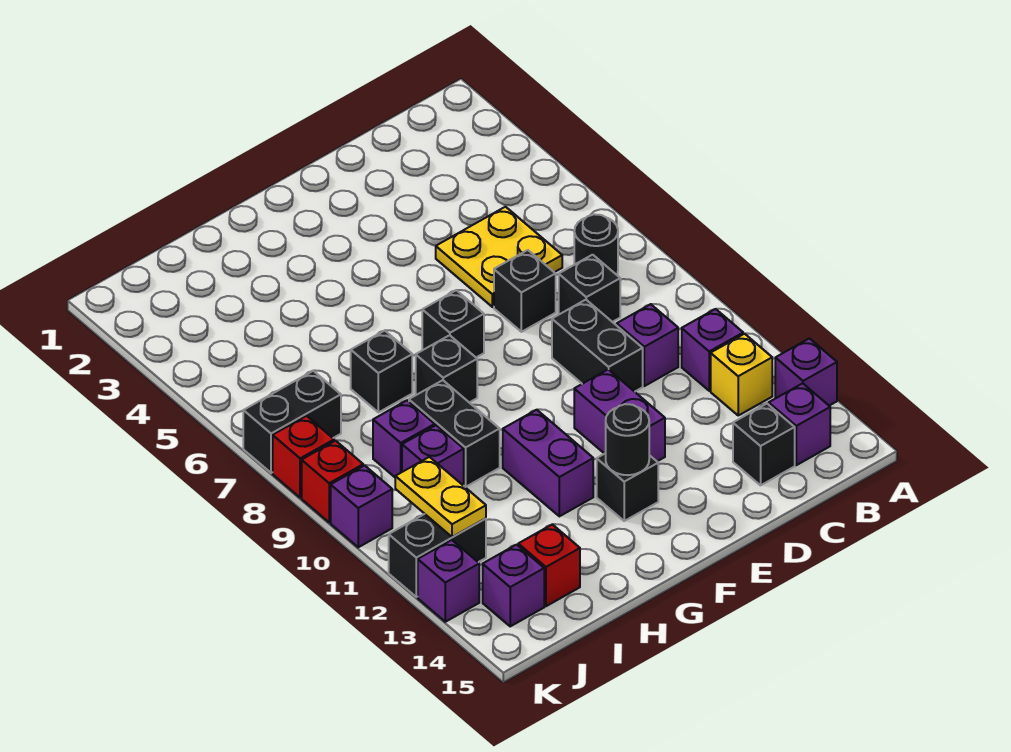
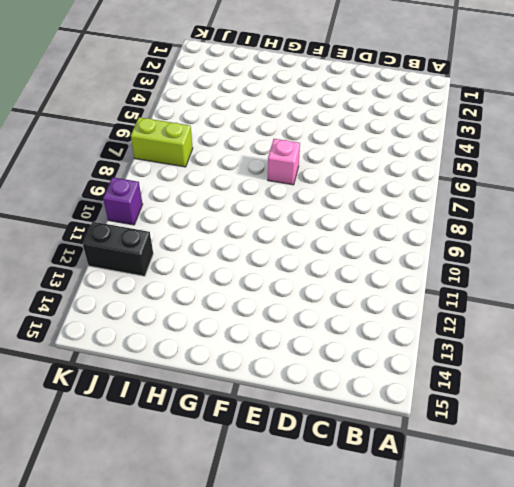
pink brick F7 level 1 -> black brick F7 level 1
lime brick J7:K7 level 1 -> black brick J7:K7 level 1
none -> purple brick A13 level 1
none -> black round brick B7 level 1
none -> purple brick B11 level 1
none -> yellow brick B12 level 1

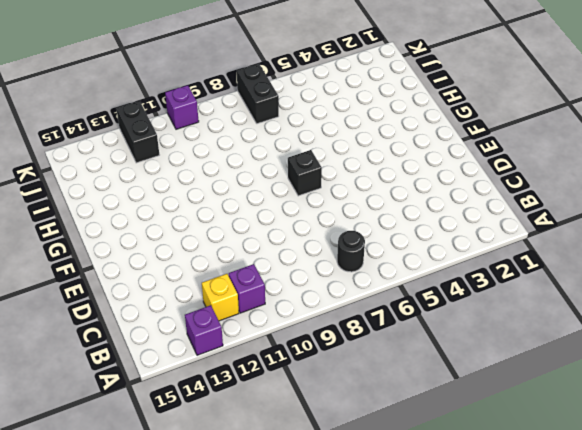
none -> purple brick B14 level 1
none -> yellow plate C5:D6 level 1
none -> black brick C8 level 1
none -> purple brick C10 level 1

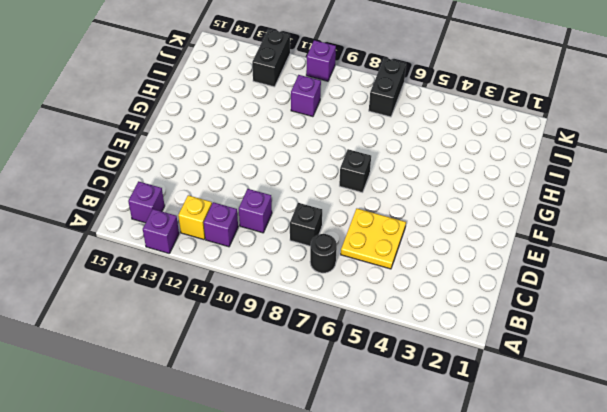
none -> black brick C14 level 1
none -> black brick D7 level 1
none -> black brick D9:D10 level 1
none -> purple brick E11:E12 level 1

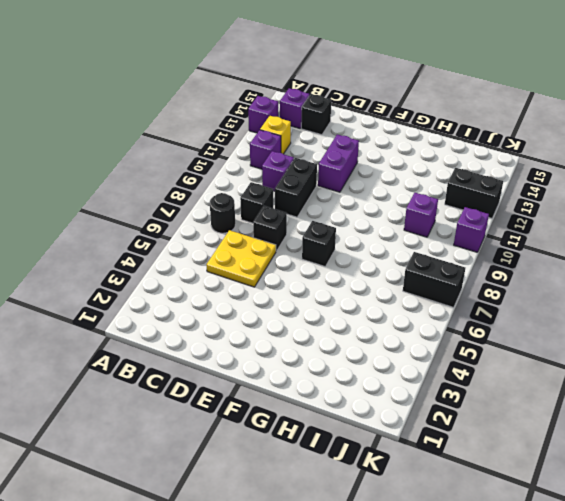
none -> black brick F13 level 1
none -> black brick G8 level 1
none -> purple brick G11:G12 level 1
none -> black brick H7 level 1

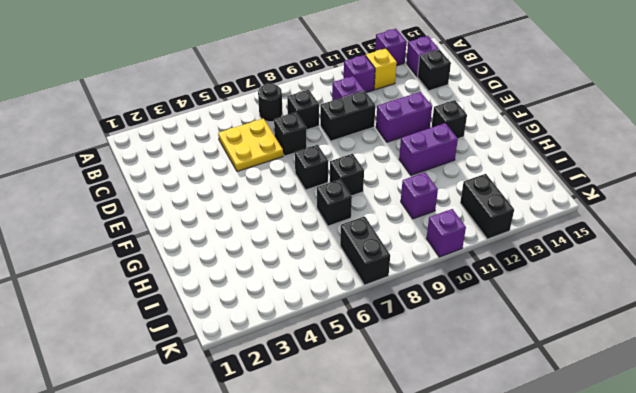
none -> black brick H9:H10 level 1
none -> purple brick I9 level 1
none -> red brick I14 level 1
none -> purple brick J14 level 1

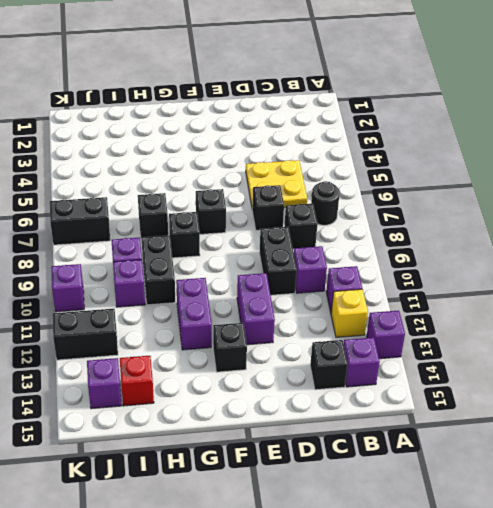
none -> red brick K8 level 1
none -> red brick K9 level 1
none -> purple brick K13 level 1
none -> black round brick F13 level 2

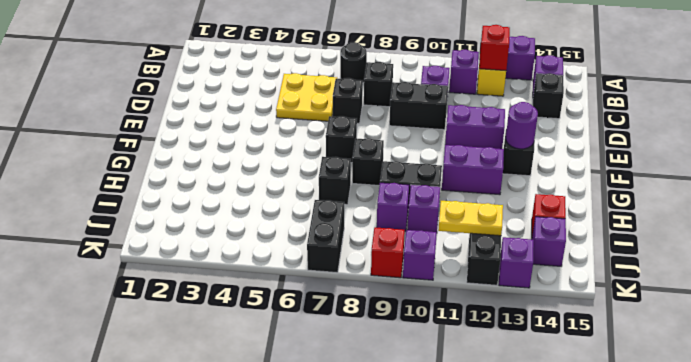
red brick B12 level 2 -> red brick K8 level 1
purple round brick F13 level 2 -> black round brick F13 level 2

